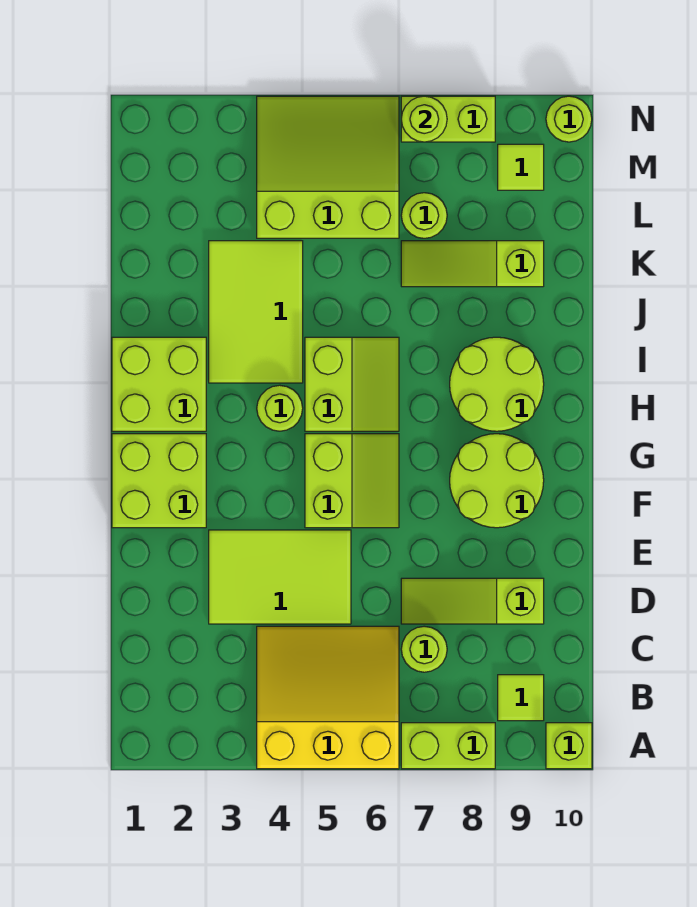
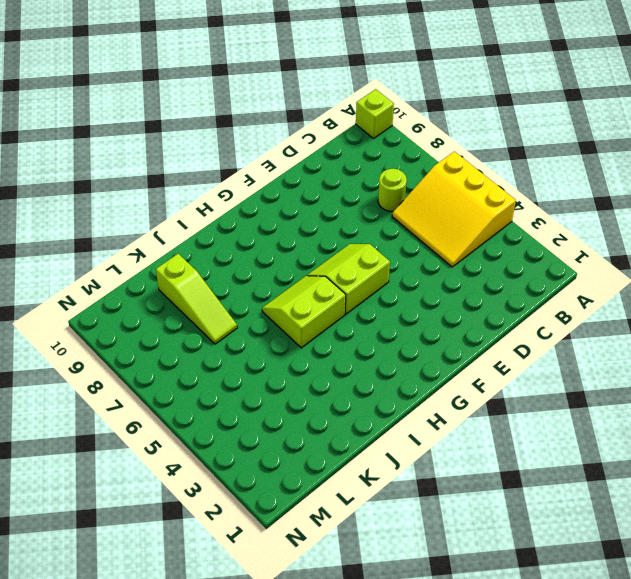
none -> lime brick A7:A8 level 1
none -> lime tile B9 level 1
none -> lime tile D3:E5 level 1

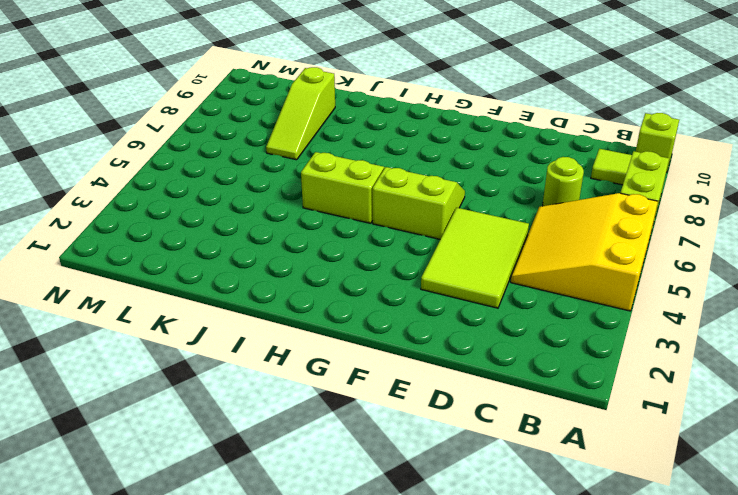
none -> lime slope D7:D9 level 1 top 9
none -> lime brick F1:G2 level 1
none -> lime round brick F8:G9 level 1

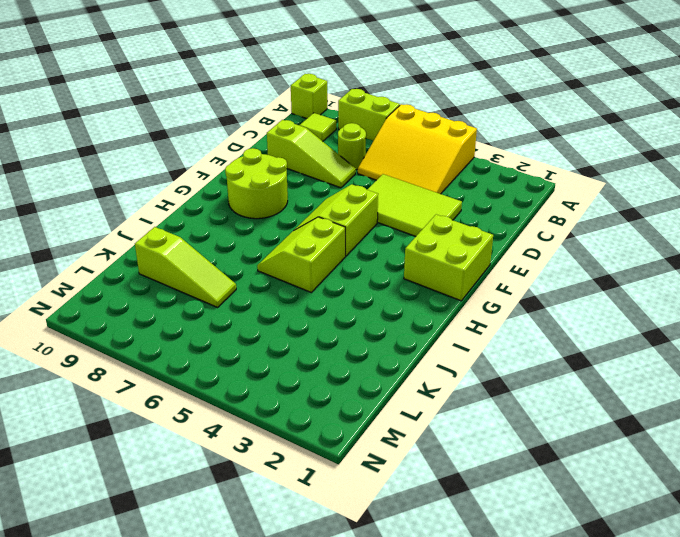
none -> lime brick H1:I2 level 1
none -> lime round brick H4 level 1
none -> lime round brick H8:I9 level 1

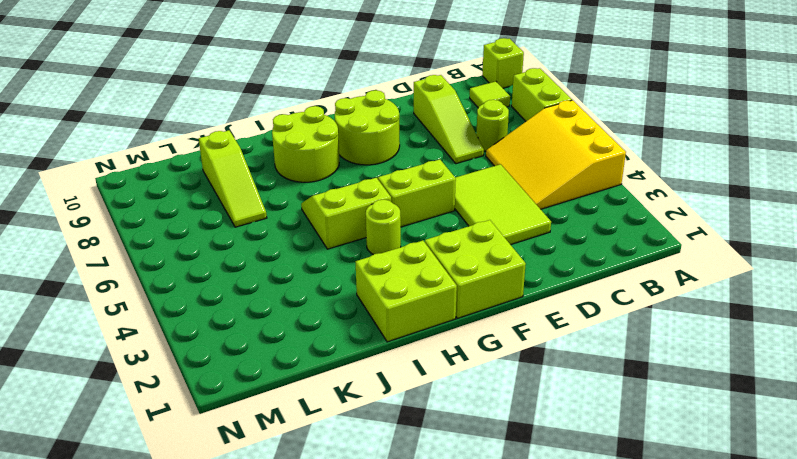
none -> lime tile I3:K4 level 1
none -> lime slope L4:N6 level 1 top L
none -> lime round brick L7 level 1

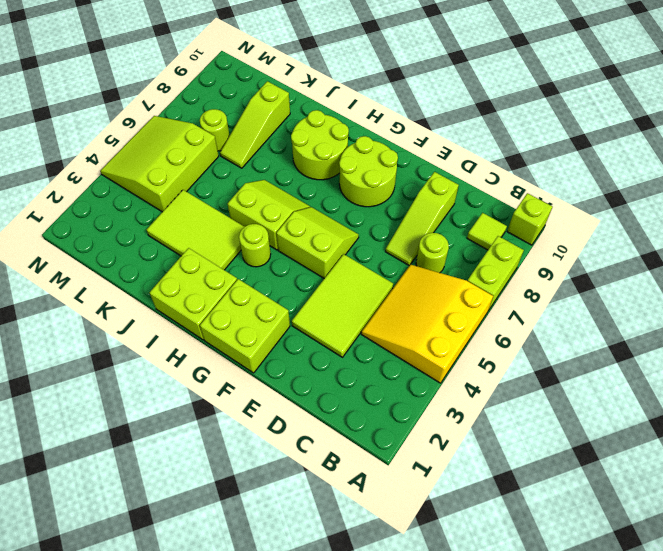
none -> lime tile M9 level 1
none -> lime brick N7:N8 level 1
none -> lime round brick N10 level 1

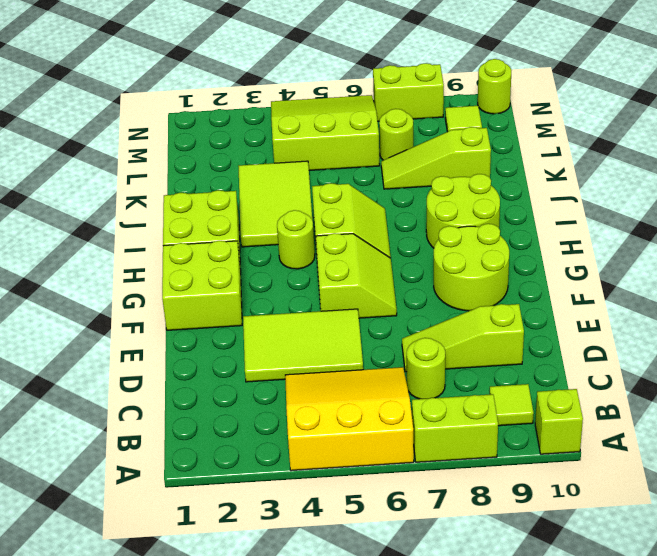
none -> lime round brick N7 level 2

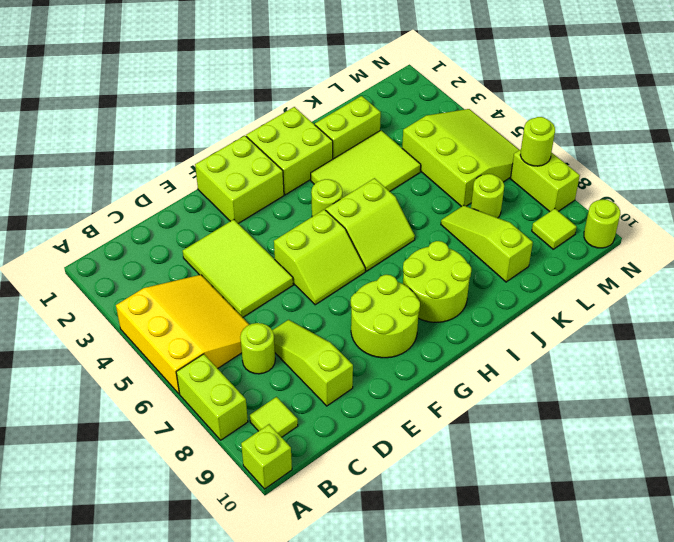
lime brick J2:K2 level 1 -> none

